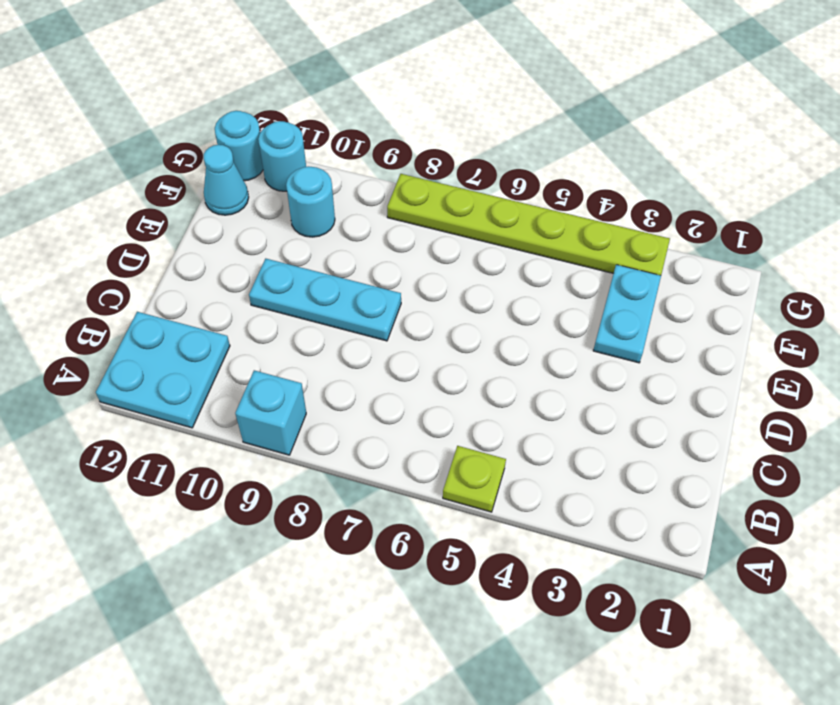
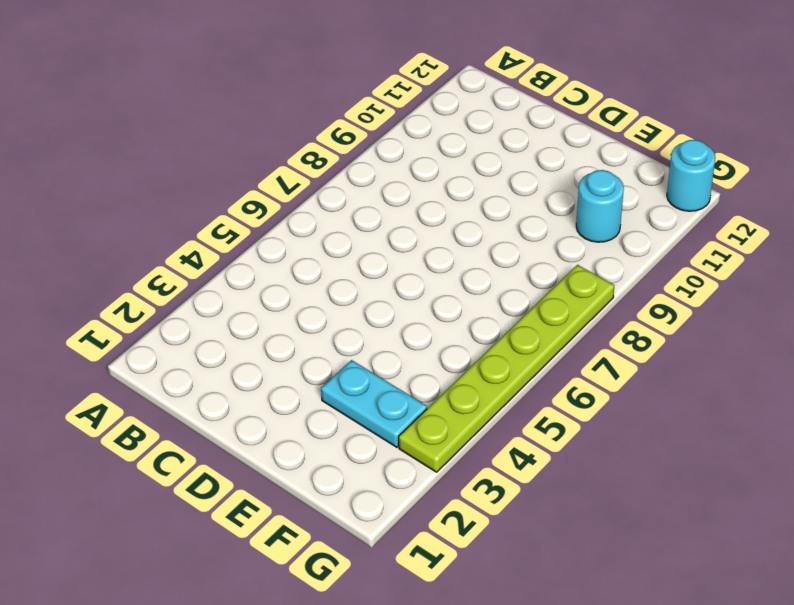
none -> lime plate A5 level 1
none -> cyan brick A9 level 1

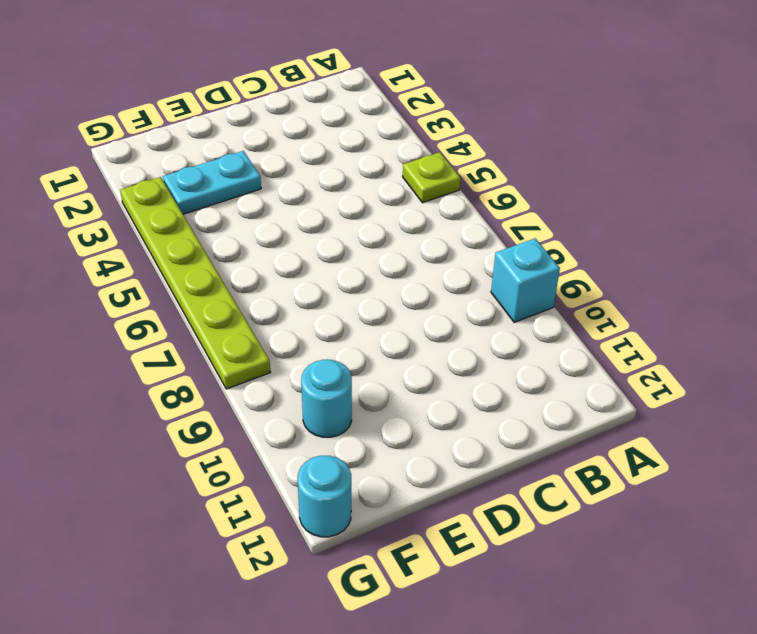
none -> cyan plate A11:B12 level 1
none -> cyan plate D8:D10 level 1

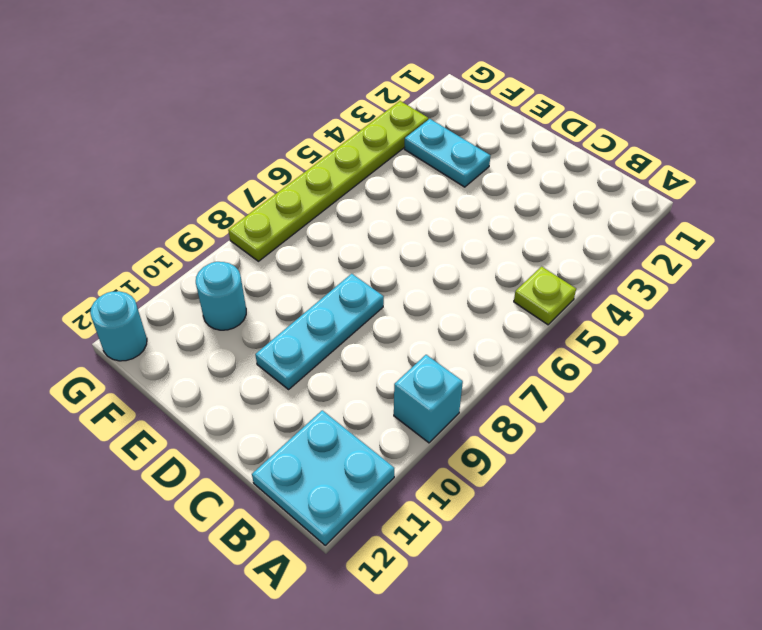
none -> cyan cone F12 level 1
none -> cyan round brick G11 level 1

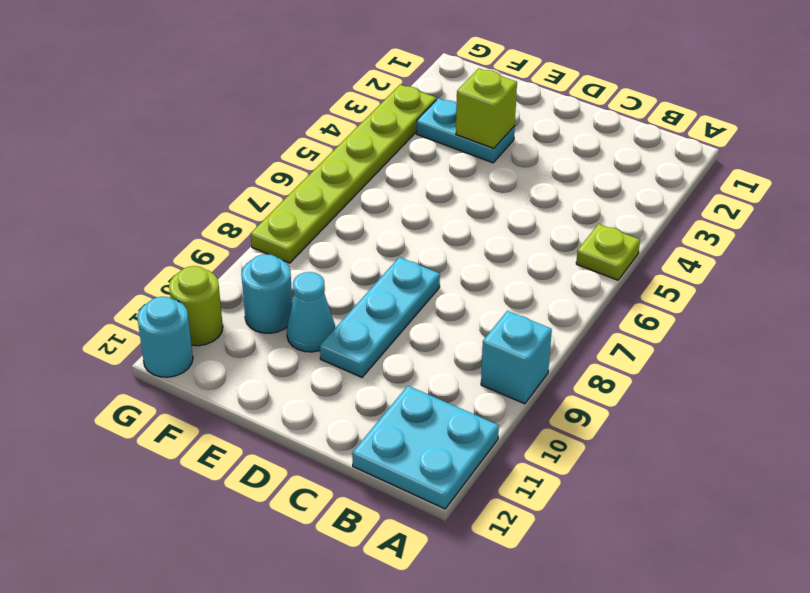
lime brick E3 level 2 -> none
cyan cone E10 level 1 -> cyan cone F12 level 1
lime round brick G11 level 1 -> cyan round brick G11 level 1

